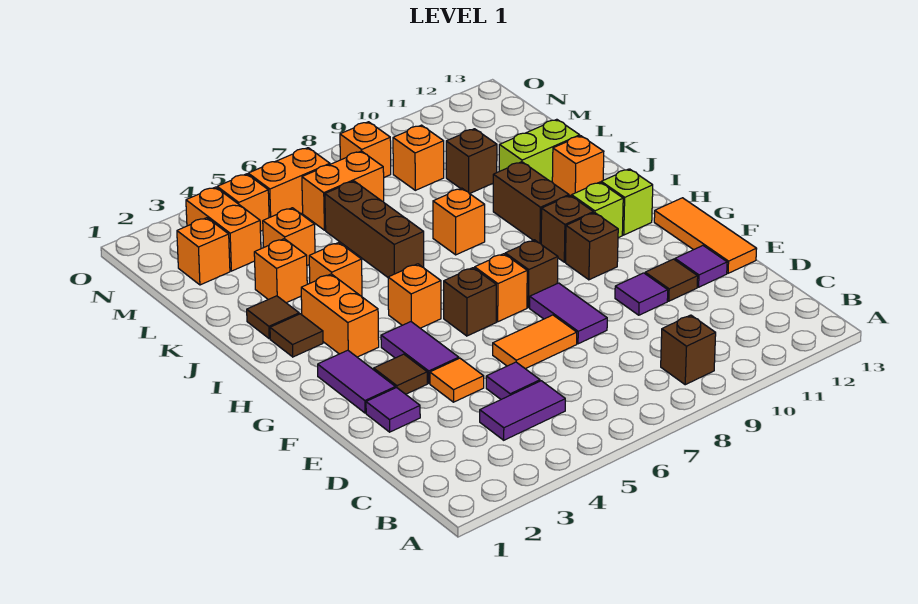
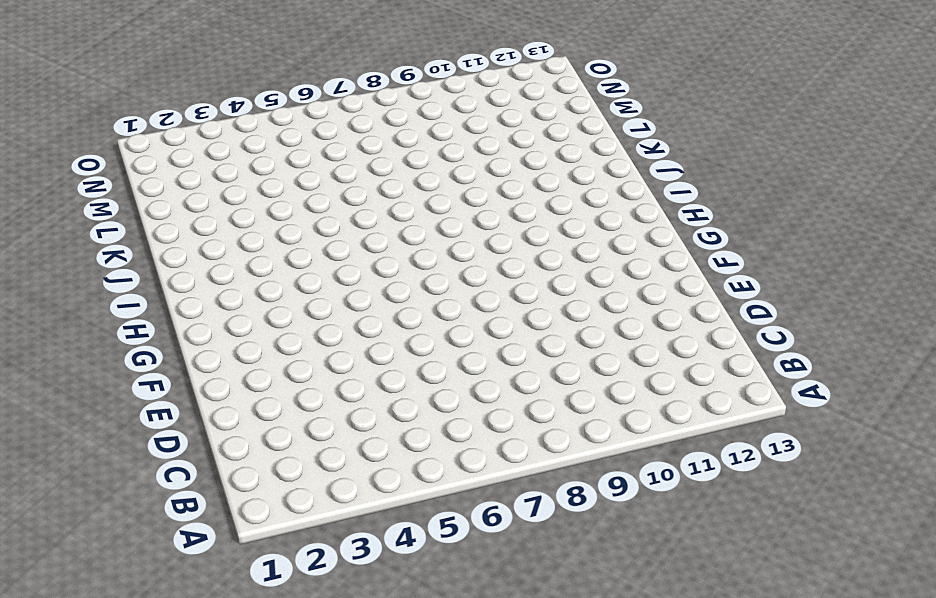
none -> brown brick B9 level 1
none -> purple tile C4:C5 level 1
none -> purple tile D5 level 1
none -> purple tile E2 level 1

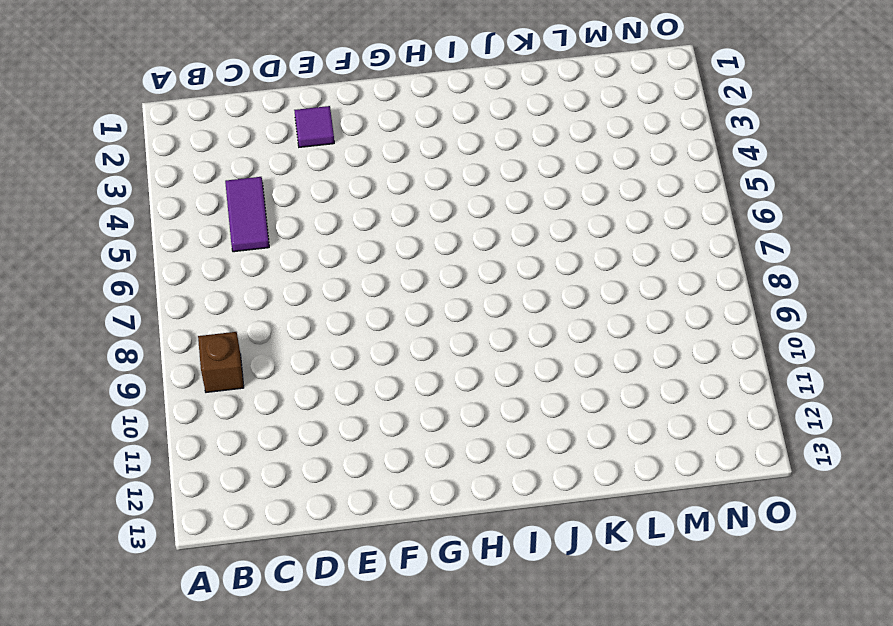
none -> purple tile D5 level 1
none -> orange tile E4 level 1
none -> orange tile E6:E7 level 1
none -> purple tile E8:F8 level 1

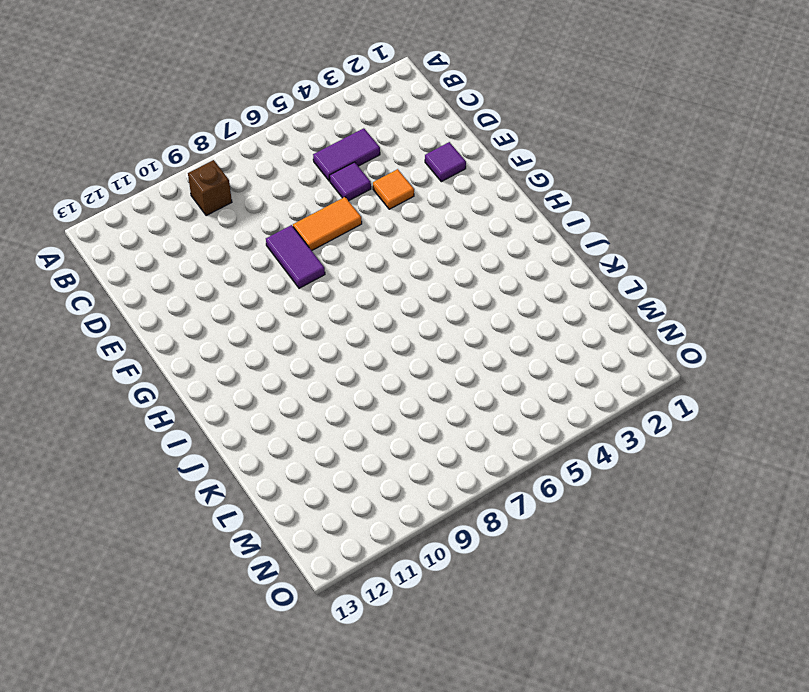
none -> purple tile E10 level 1
none -> brown tile E11 level 1
none -> purple tile E12 level 1
none -> orange tile E13:G13 level 1

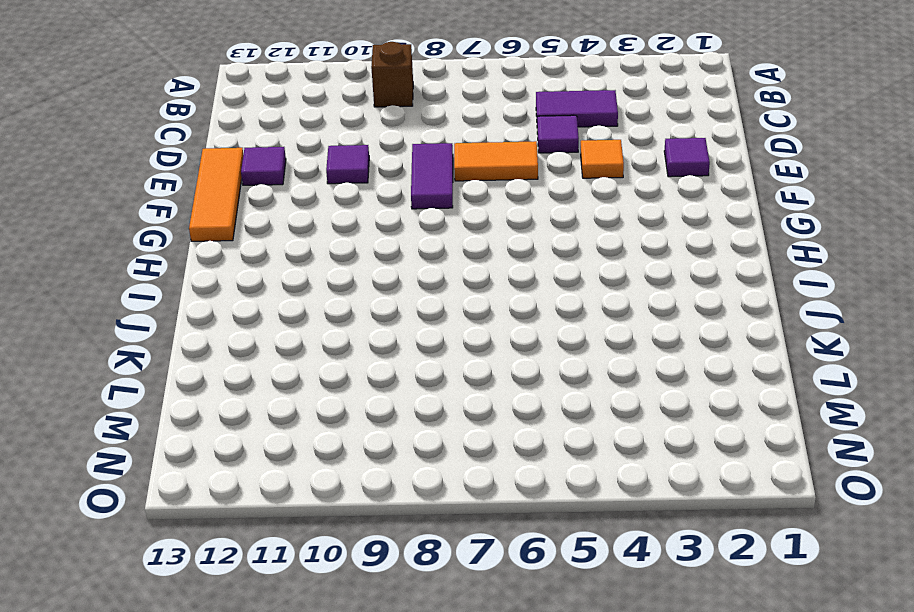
none -> brown tile E11 level 1
none -> purple tile F2:G2 level 1
none -> brown tile F3 level 1
none -> purple tile F4:G4 level 1

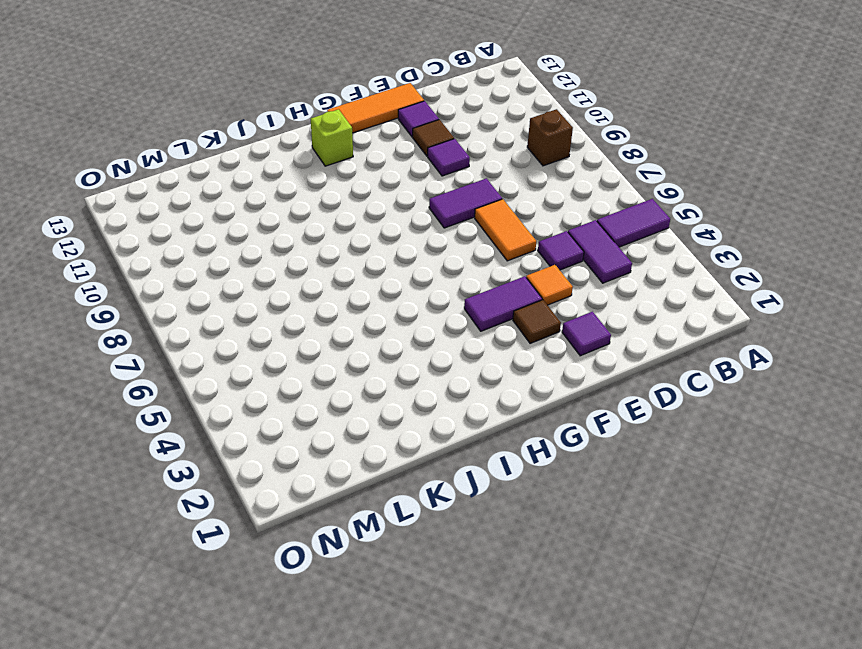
purple tile A5:B5 level 1 -> purple tile F2:G2 level 1
none -> brown brick G6 level 1
none -> orange brick G7 level 1
none -> brown brick G8 level 1
none -> brown brick G10 level 1

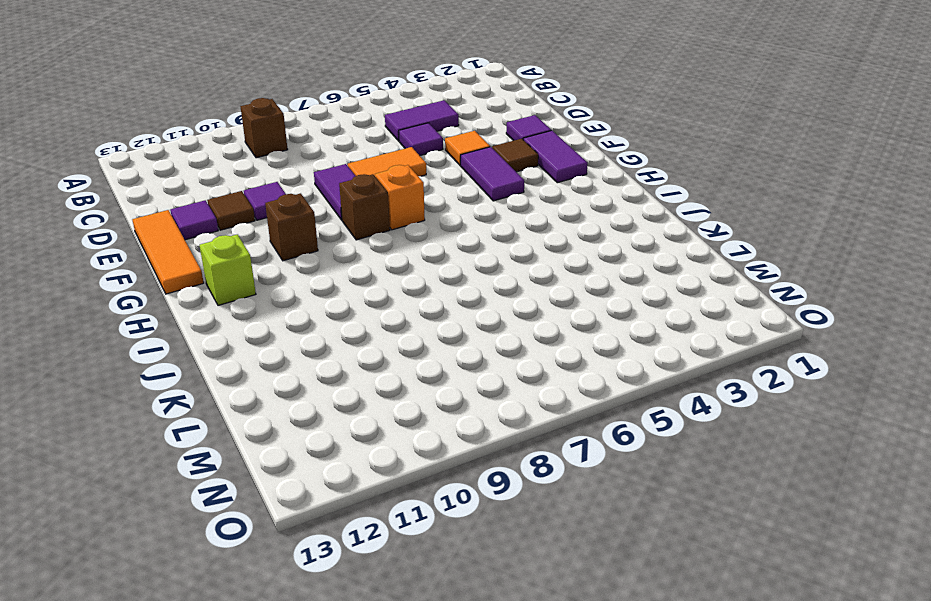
none -> brown brick G6 level 1
none -> orange brick H3:I3 level 1
none -> orange brick H5 level 1
none -> brown brick H10 level 1

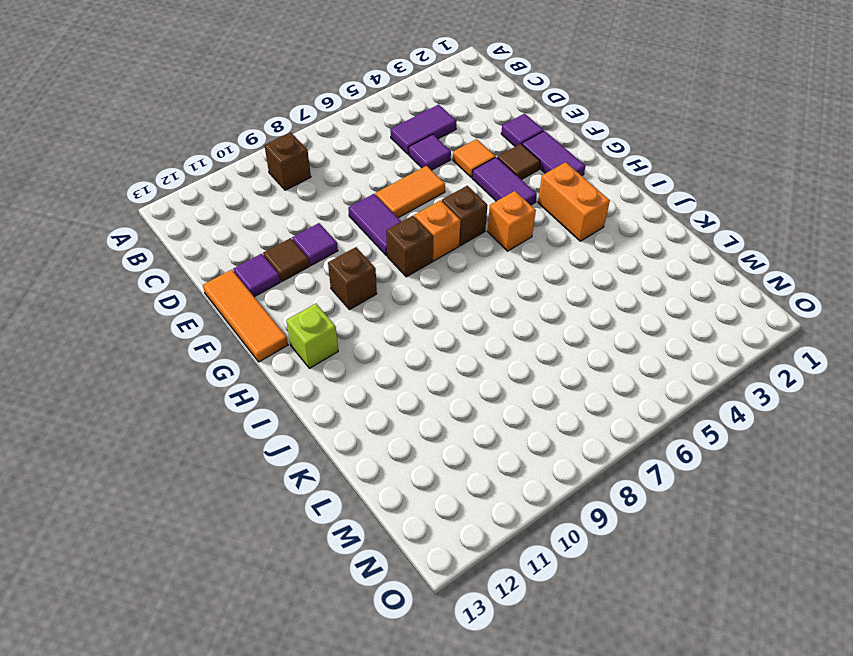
none -> brown brick H10 level 1
none -> lime brick H11 level 1
none -> brown tile I2 level 1
none -> brown brick I10:J10 level 1

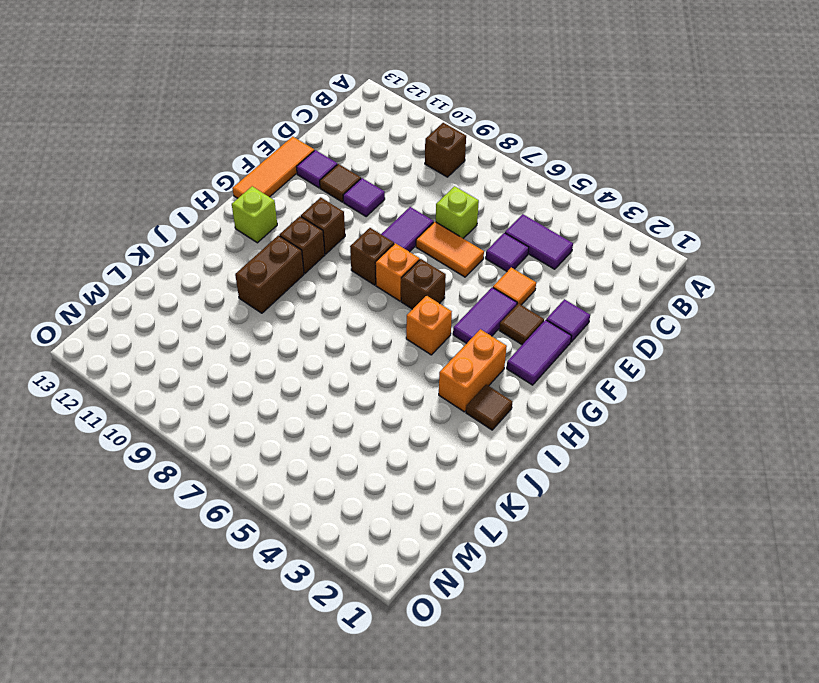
lime brick D7 level 1 -> lime brick H11 level 1
none -> brown tile J2 level 1
none -> orange brick J4 level 1
none -> brown brick J6:L6 level 1
none -> orange brick J8 level 1

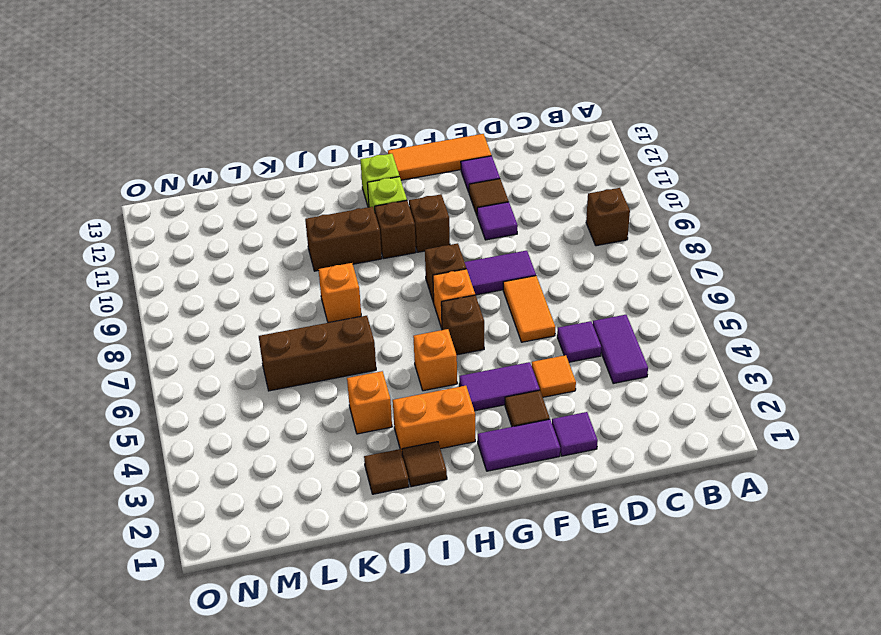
none -> orange brick J12 level 1
none -> orange brick K3 level 1
none -> lime brick K11:K12 level 1
none -> orange brick L4 level 1

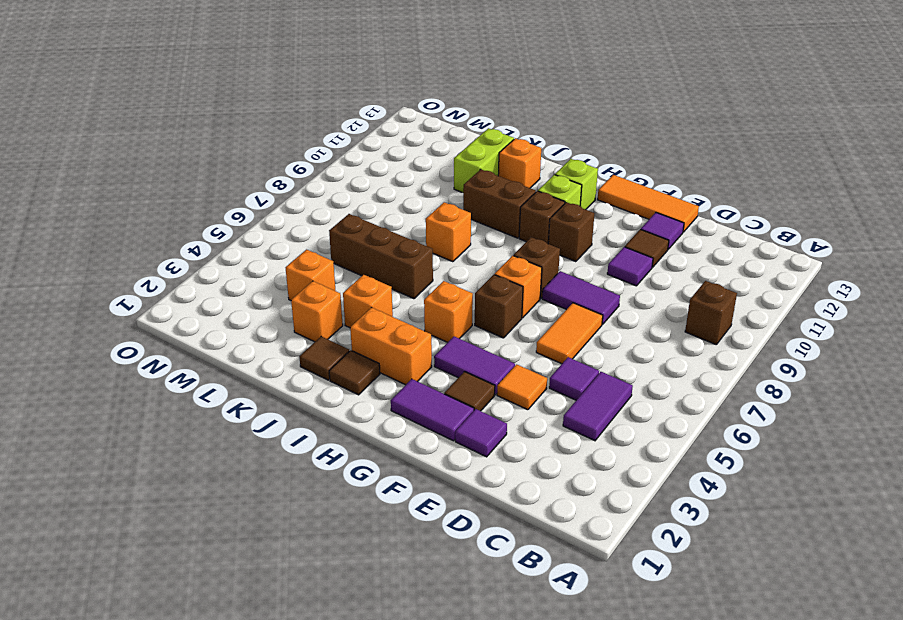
none -> brown brick L10 level 1
none -> orange brick M2 level 1
none -> orange brick M3:N3 level 1
none -> orange brick M6:M7 level 1

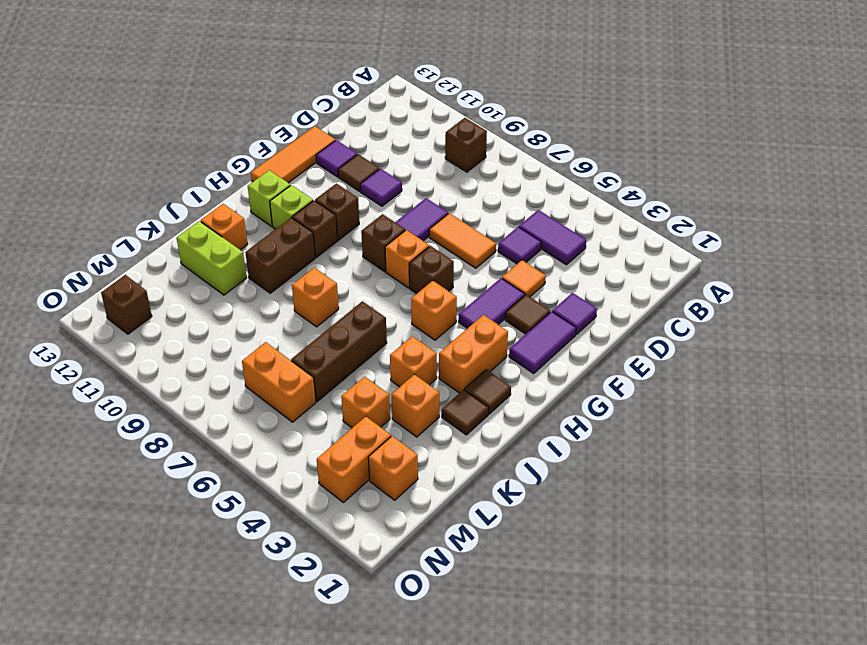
brown brick N12 level 1 -> brown brick L10 level 1
none -> orange brick M9 level 1
none -> orange brick N4 level 1
none -> orange brick N5:N6 level 1
none -> orange brick N8 level 1

